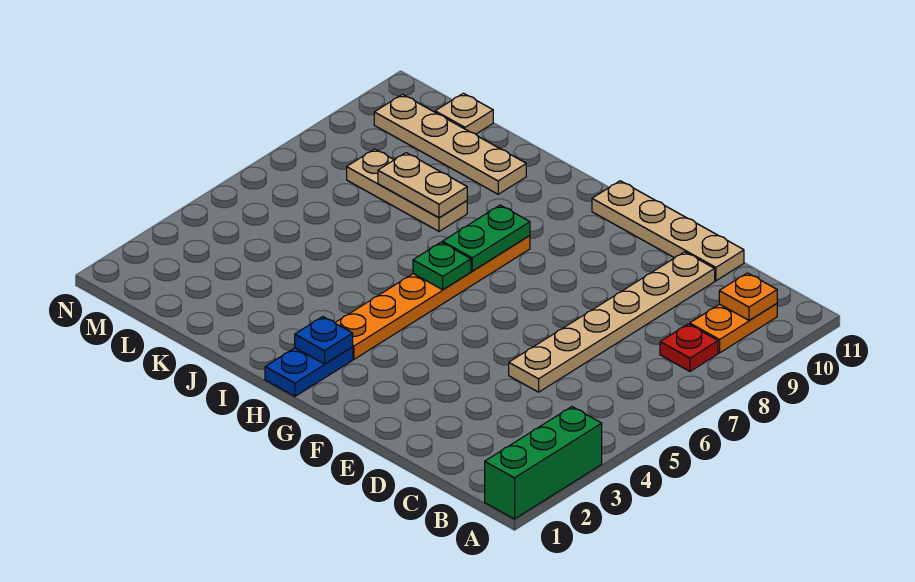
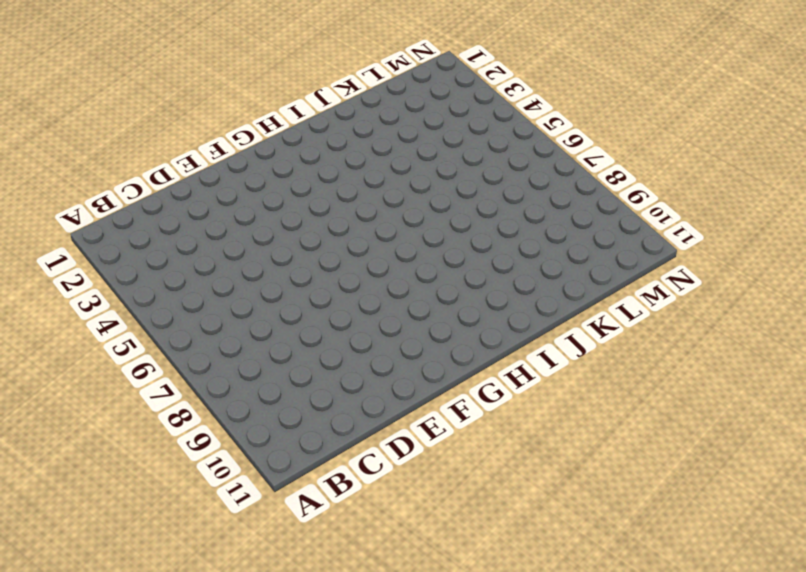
none -> green brick A1:A3 level 1
none -> red plate B8 level 1
none -> orange plate B9:B10 level 1

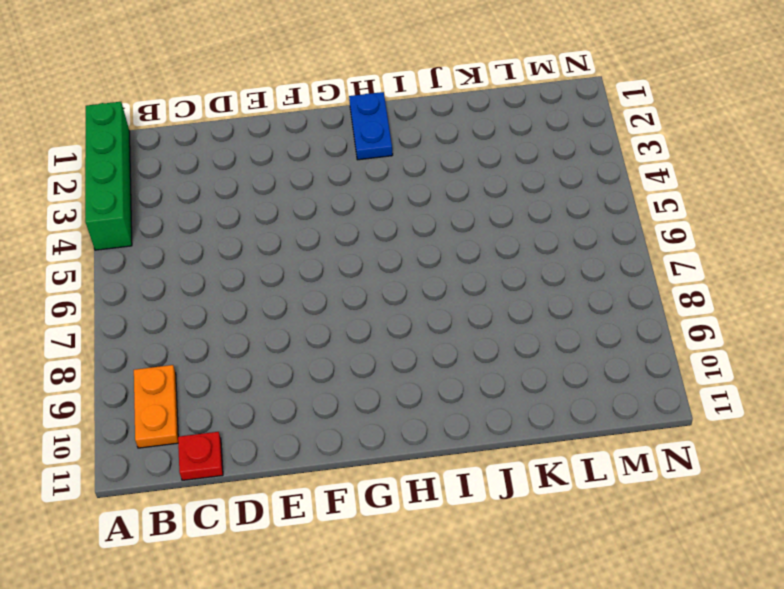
green brick A1:A4 level 1 -> green brick A1:A3 level 1
red plate C11 level 1 -> red plate B8 level 1
none -> tan plate D5:D10 level 1
none -> tan plate D11:G11 level 1
none -> orange plate H3:H8 level 1

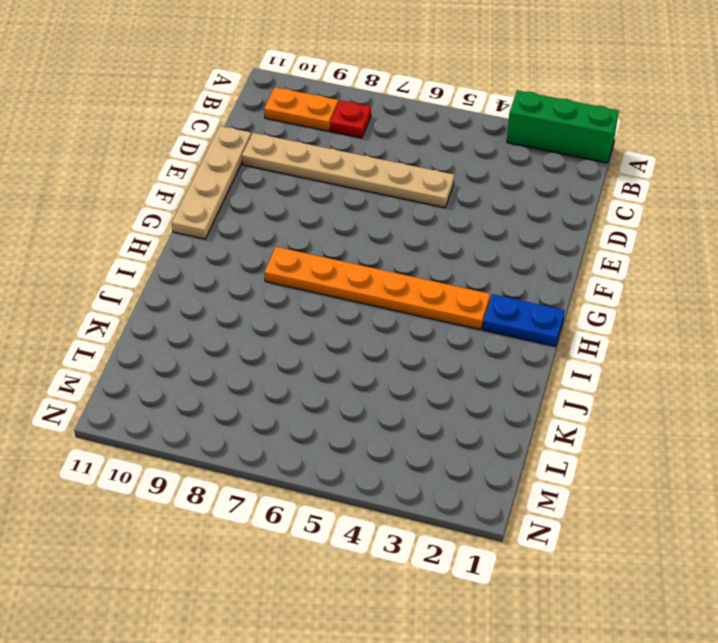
none -> tan plate J8:L8 level 1
none -> tan plate J10:M10 level 1
none -> tan plate L11 level 1

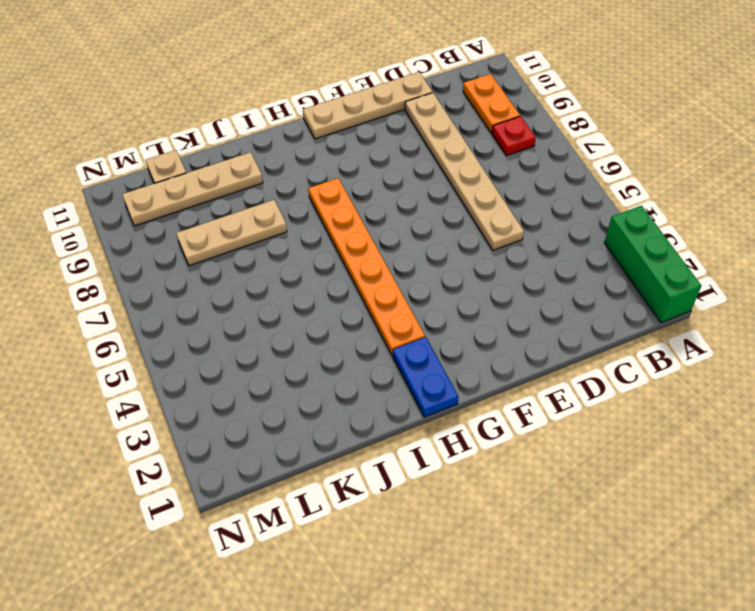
none -> orange plate B10 level 2
none -> blue plate H2 level 2
none -> green plate H6 level 2

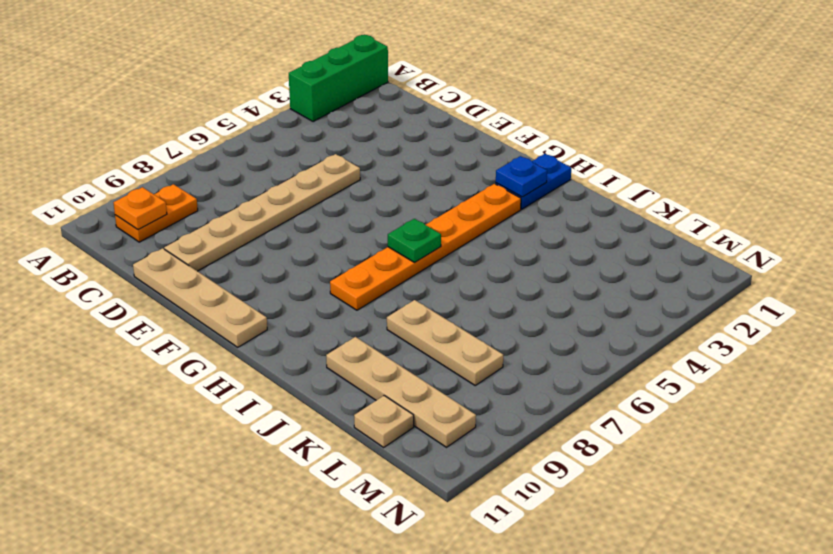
none -> red plate B8 level 1
none -> green plate H7:H8 level 2
none -> tan plate J8:K8 level 2

